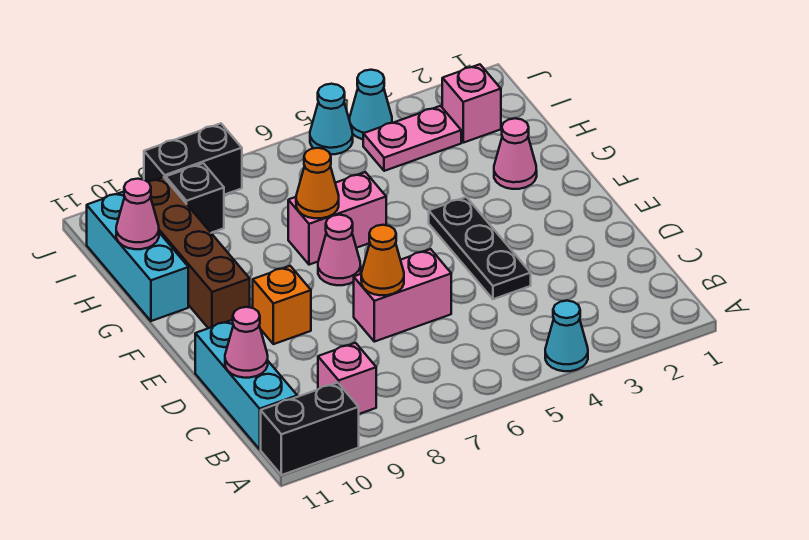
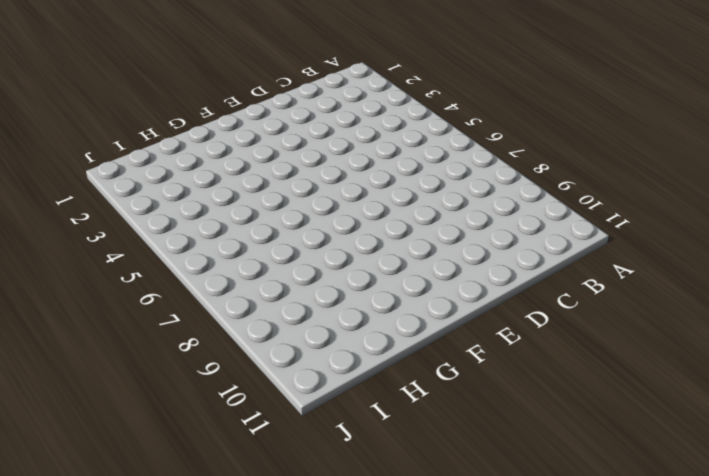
none -> cyan cone A4 level 1
none -> black brick A10:A11 level 1
none -> pink brick B9 level 1

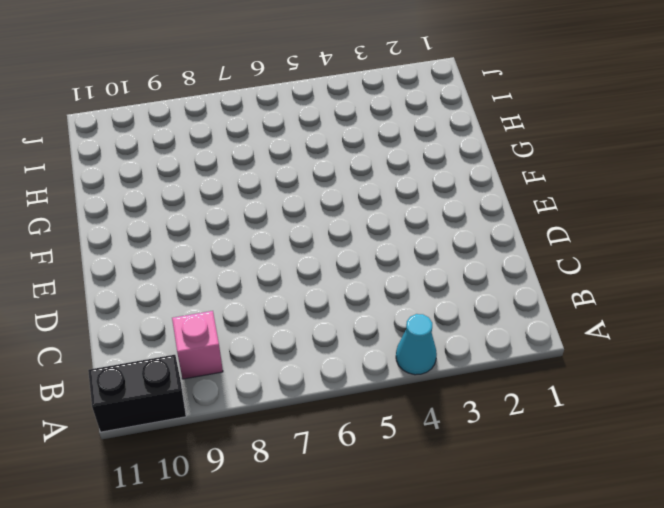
none -> cyan brick B11:D11 level 1
none -> black plate D4:F4 level 1
none -> pink brick D6:D7 level 1

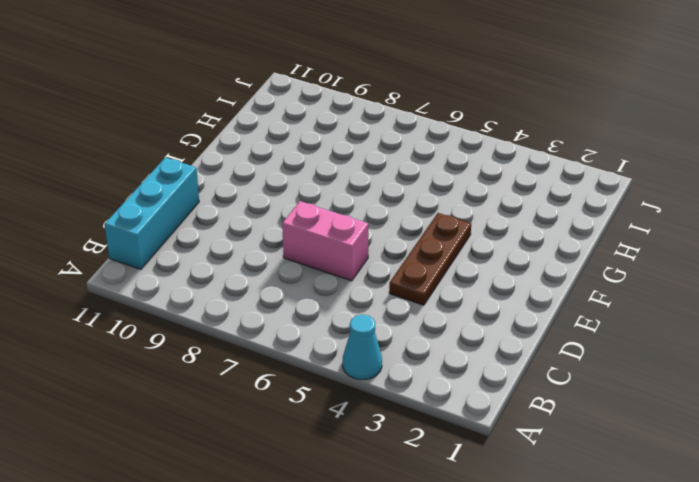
brown plate D4:F4 level 1 -> black plate D4:F4 level 1
none -> black brick A10:A11 level 1
none -> pink brick B9 level 1
none -> orange brick E9 level 1

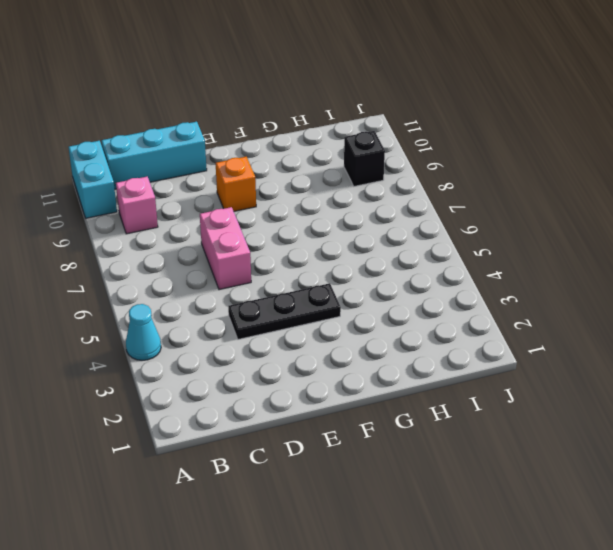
cyan brick A10:A11 level 1 -> black brick A10:A11 level 1
none -> pink cone F7 level 1
none -> brown brick F10:I10 level 1
none -> pink cone G2 level 1

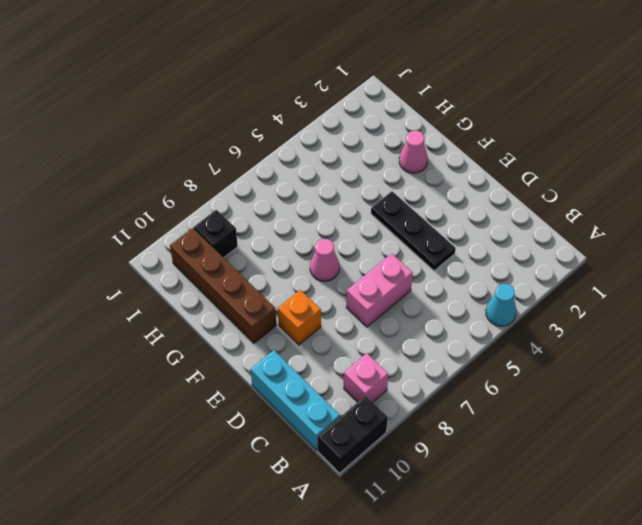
none -> pink brick G6:G7 level 1
none -> cyan brick G11:I11 level 1
none -> pink brick I2 level 1

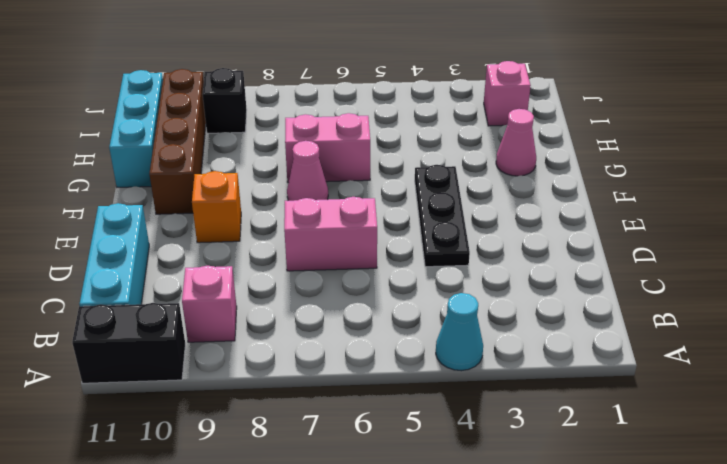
none -> pink plate I3:I4 level 1
none -> cyan cone J4 level 1
none -> cyan cone J5 level 1

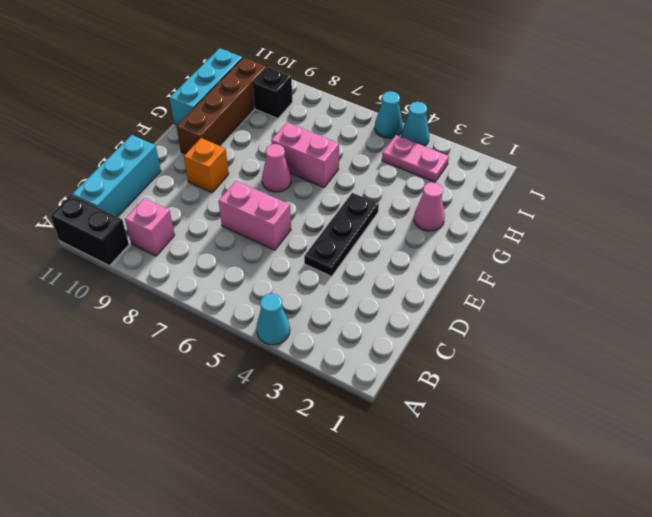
none -> pink brick I2 level 1
none -> black brick J8:J9 level 1
none -> pink cone C11 level 2

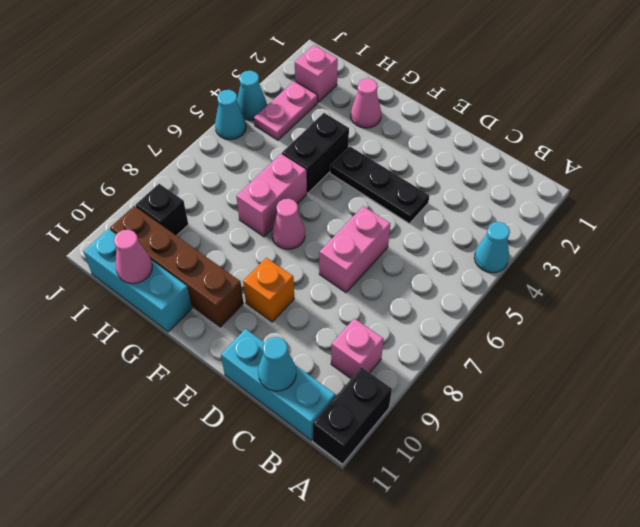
cyan cone C11 level 2 -> pink cone C11 level 2
black brick G4:G5 level 1 -> black brick J8:J9 level 1
none -> orange cone D7 level 2
none -> orange cone G7 level 2

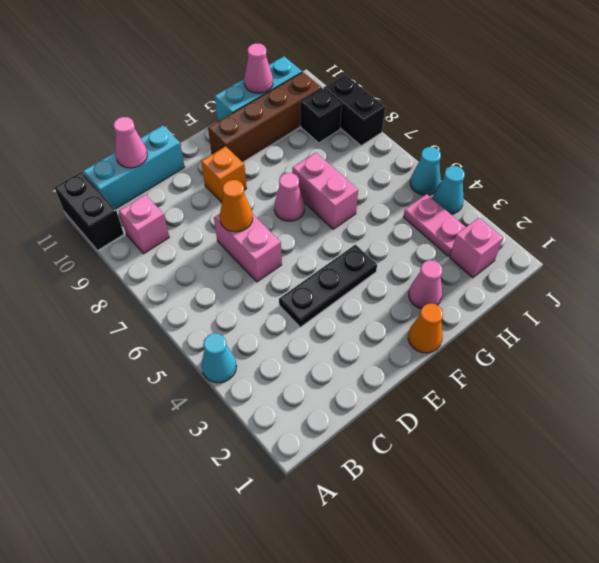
orange cone F1 level 1 -> orange cone G7 level 2

